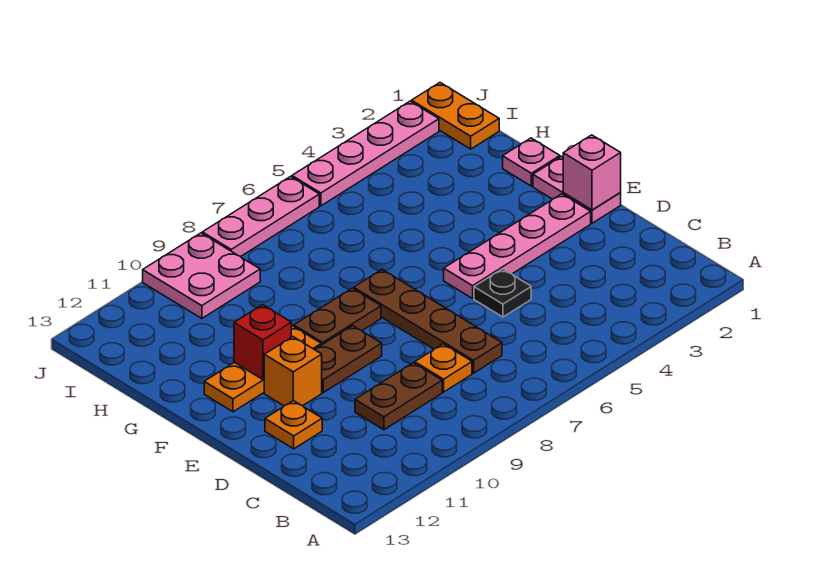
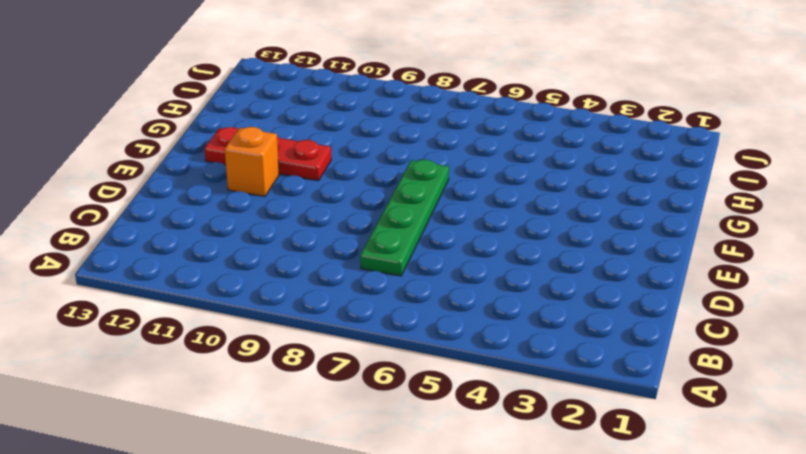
green plate C7:F7 level 1 -> brown plate C7:F7 level 1
red plate F10:F12 level 1 -> orange plate F10:F12 level 1
none -> orange plate C8 level 1
none -> brown plate C9:C10 level 1
none -> black plate D5 level 1

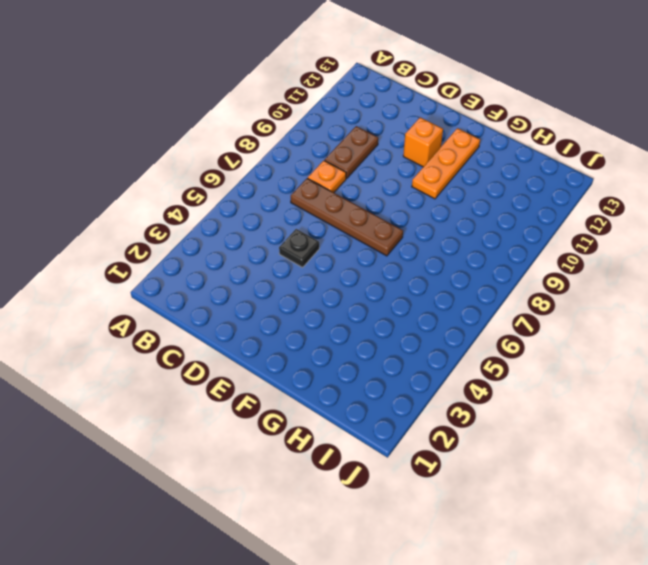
none -> orange plate D12 level 1
none -> pink plate E1:F1 level 1
none -> pink plate E2:E5 level 1

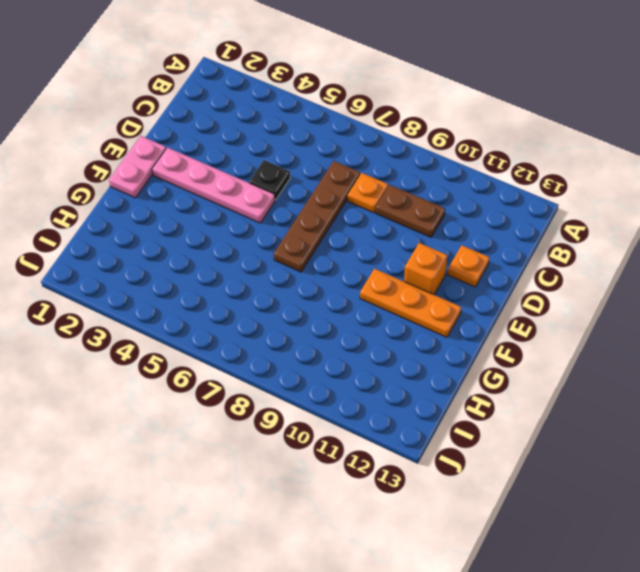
none -> brown plate E9:E10 level 1
none -> brown plate F8:F9 level 1
none -> pink plate G1 level 1

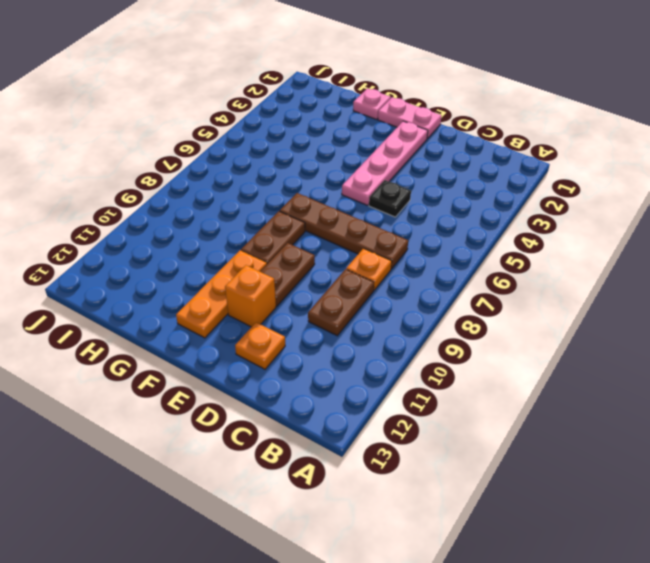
none -> orange plate I1:J1 level 1
none -> pink plate I9:J10 level 1
none -> pink plate J2:J5 level 1

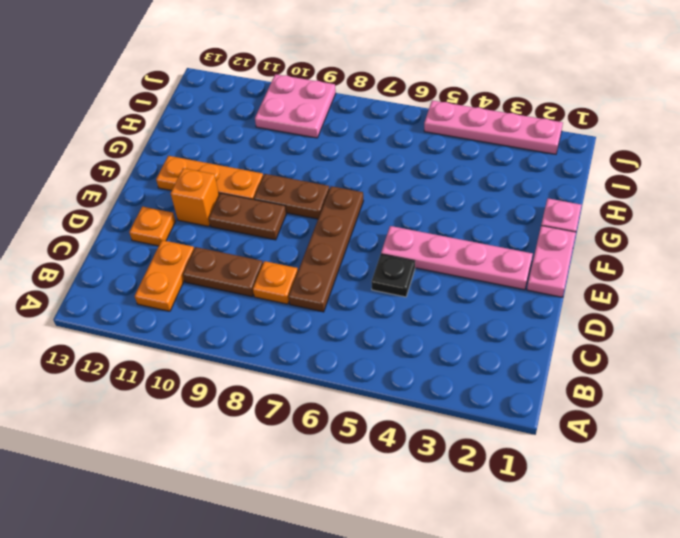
orange plate B11:C11 level 1 -> orange plate I1:J1 level 1
none -> pink plate J6:J8 level 1
none -> pink brick E1 level 2
none -> red brick F11 level 2

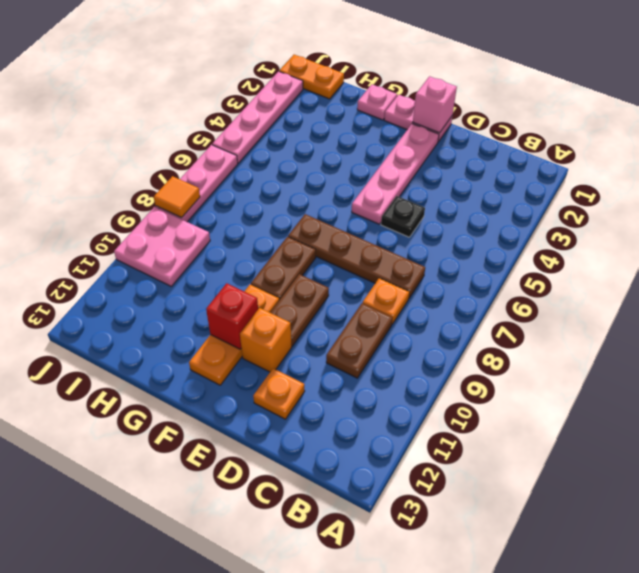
orange tile J8 level 2 -> none

